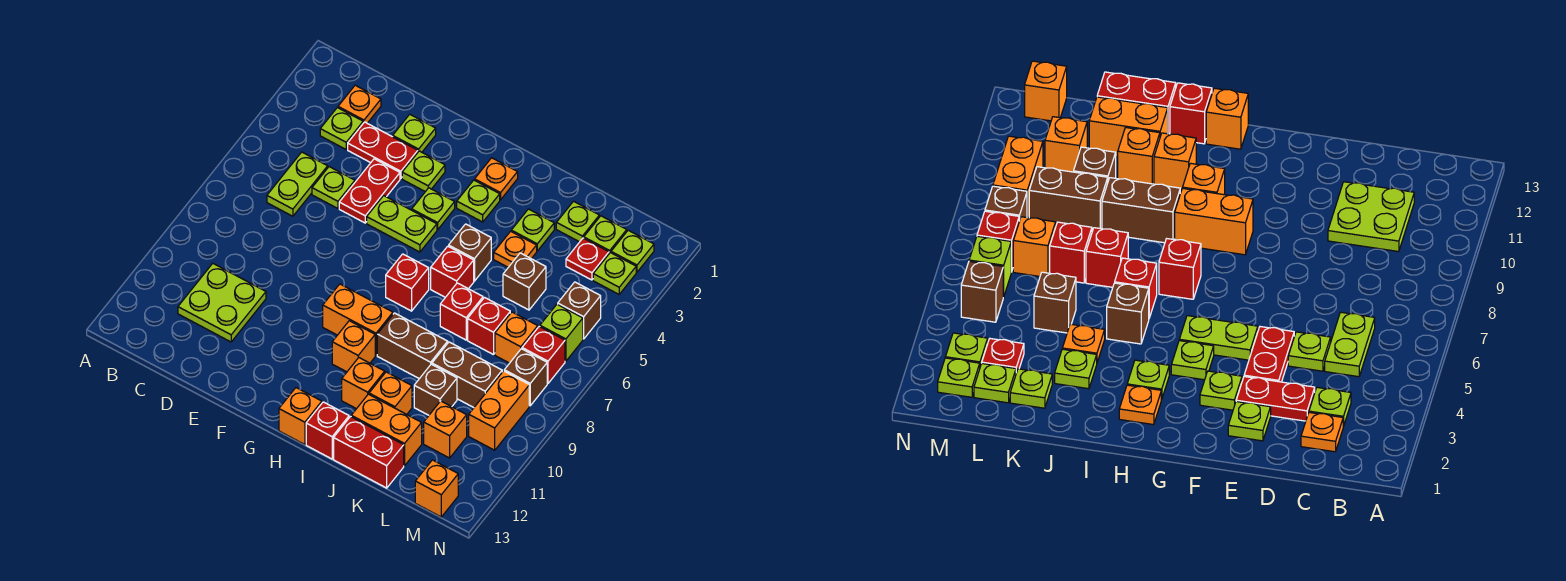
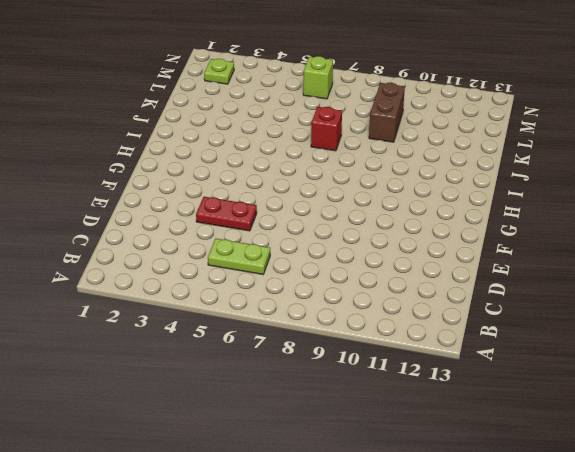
none -> orange plate C2 level 1
none -> lime plate C3 level 1
none -> lime plate C10:D11 level 1
none -> red plate D3:E3 level 1

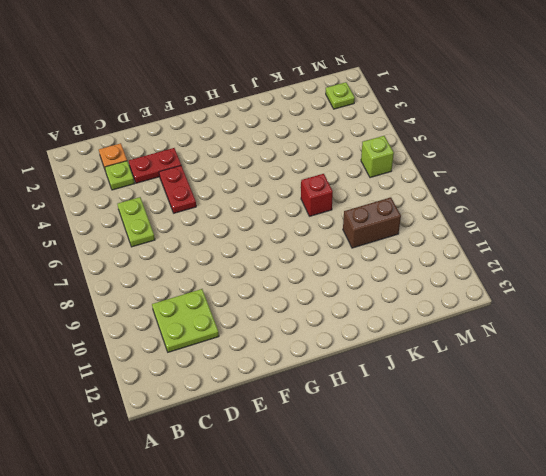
none -> lime plate D5 level 1
none -> lime plate E2 level 1
none -> lime plate F3 level 1
none -> lime plate F5:G5 level 1

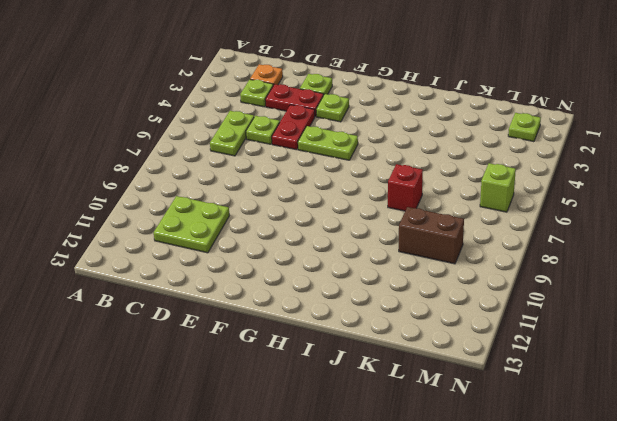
none -> lime plate G4 level 1
none -> orange brick G9:H9 level 1
none -> orange plate H2 level 1
none -> lime plate H3 level 1

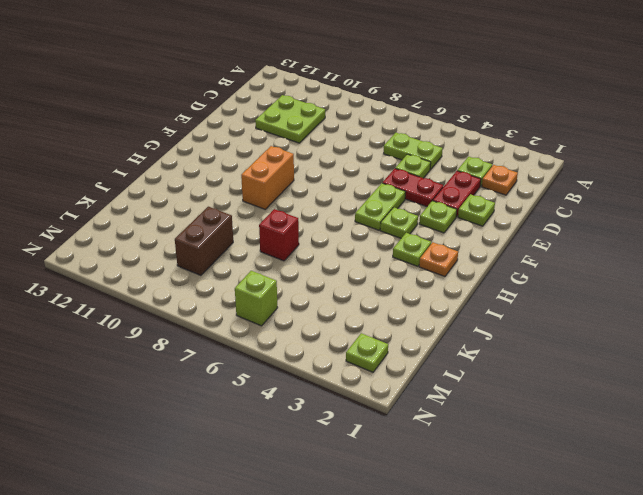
none -> red brick H7 level 1
none -> orange brick H10 level 1
none -> orange brick H13 level 1
none -> brown brick I5 level 1

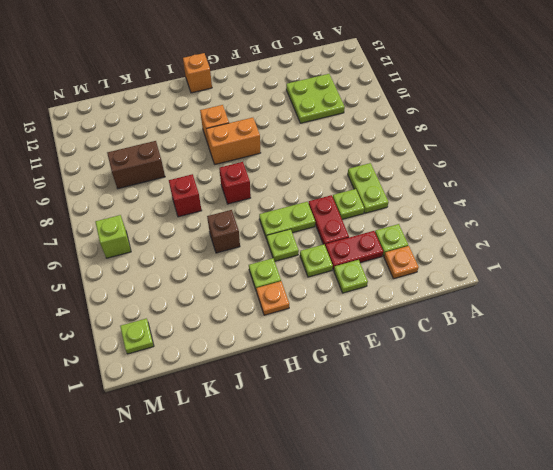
none -> red brick I6 level 1
none -> brown brick I9:J9 level 1
none -> orange brick I11 level 1
none -> red brick I13 level 1

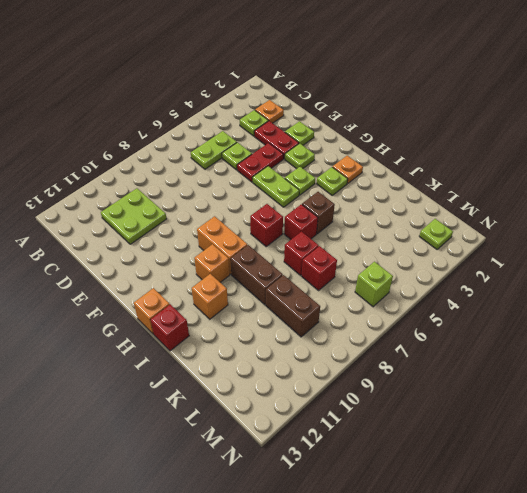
none -> lime plate J3 level 1
none -> orange plate J4 level 1
none -> orange brick J11 level 1
none -> orange brick J12:K12 level 1

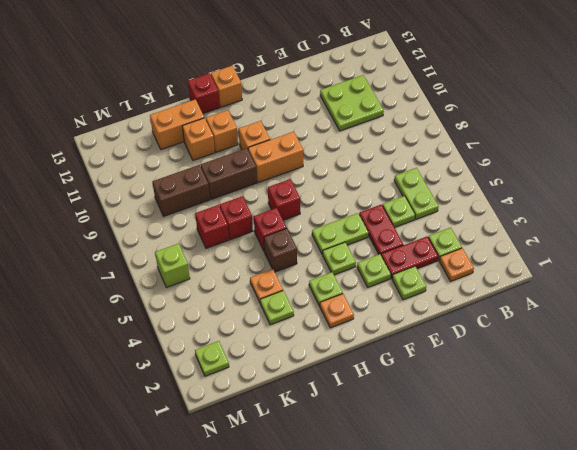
none -> red brick J13:K13 level 1
none -> lime plate K2 level 1
none -> brown brick K5 level 1
none -> brown brick K10 level 1

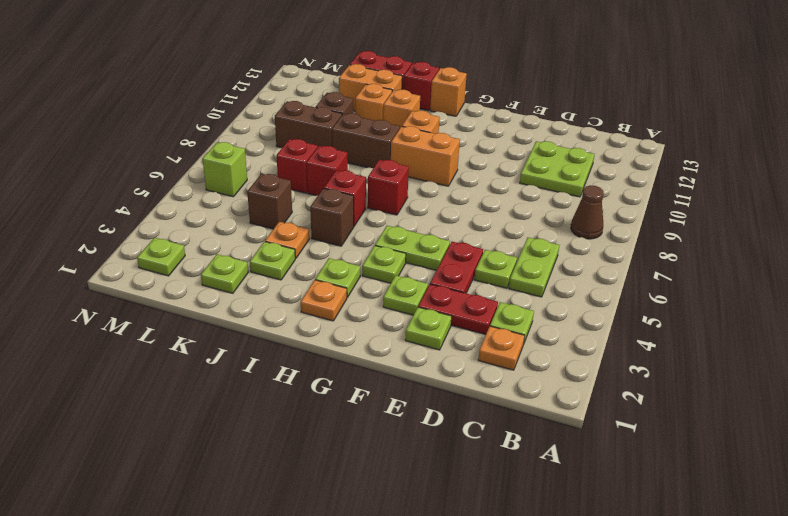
brown cone B8 level 1 -> none
none -> lime plate L2 level 1
none -> red plate L3 level 1
none -> orange brick L7 level 1
none -> orange brick L11 level 1

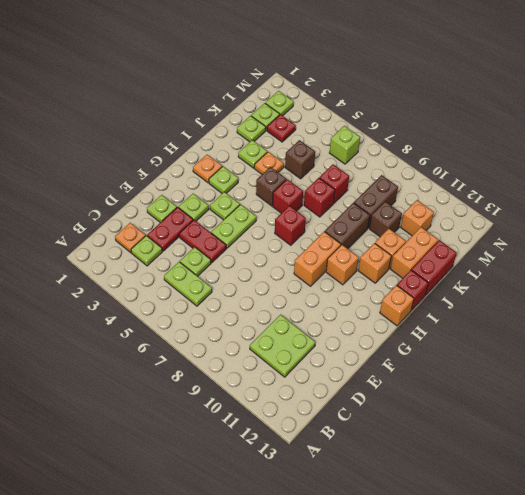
none -> orange brick L7 level 1
none -> lime plate M3 level 1
none -> brown brick M5 level 1
none -> red brick M7 level 1

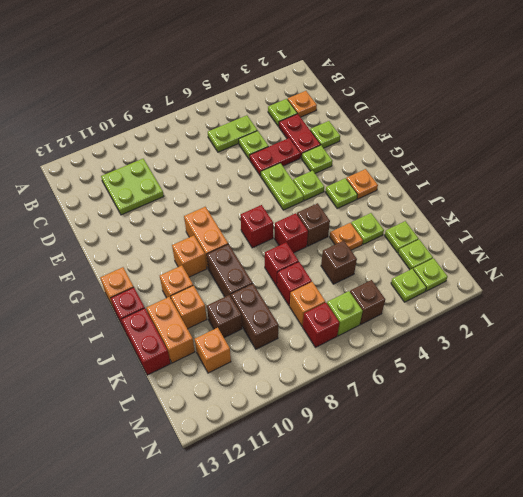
none -> red plate L3 level 1
none -> brown brick M8 level 1
none -> orange brick M9:M10 level 1
none -> orange brick M13 level 1

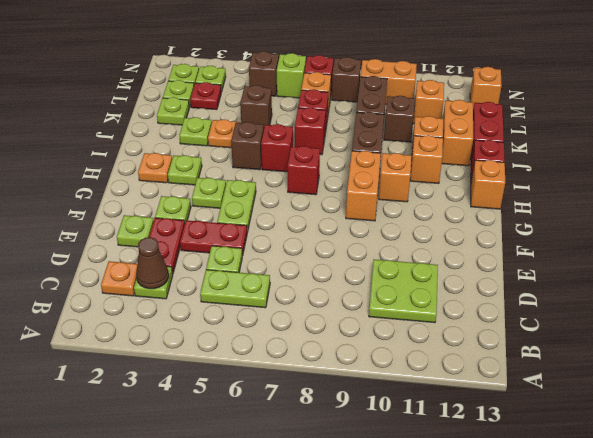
brown cone C3 level 2 -> none

